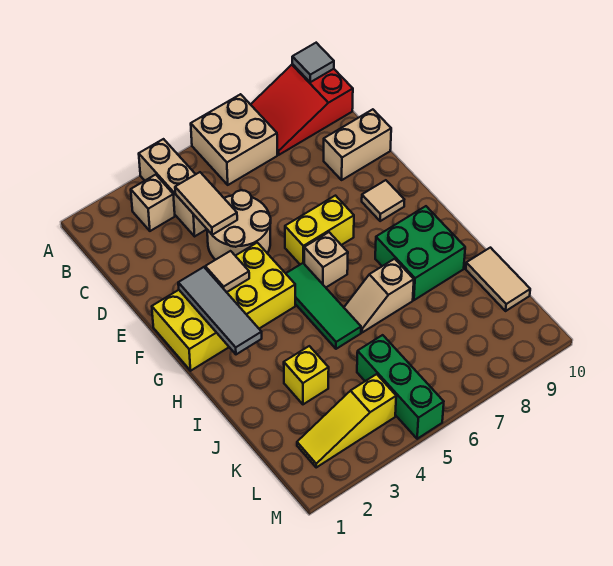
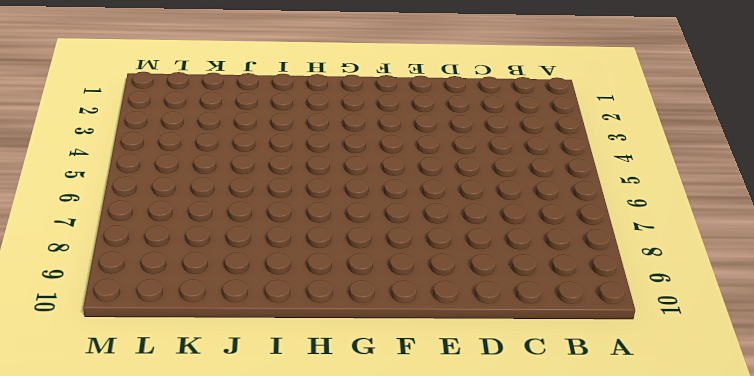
none -> tan brick A4:C4 level 1
none -> tan brick A6:B7 level 1
none -> red slope A8:B10 level 1 top 10

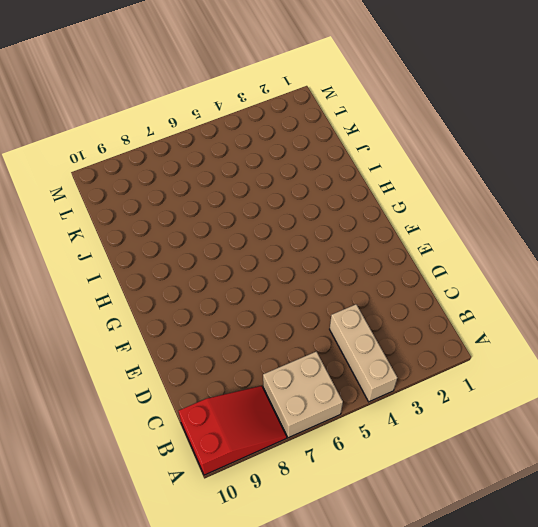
none -> tan brick B3 level 1
none -> tan round brick D4:E5 level 1
none -> tan brick D9:D10 level 1

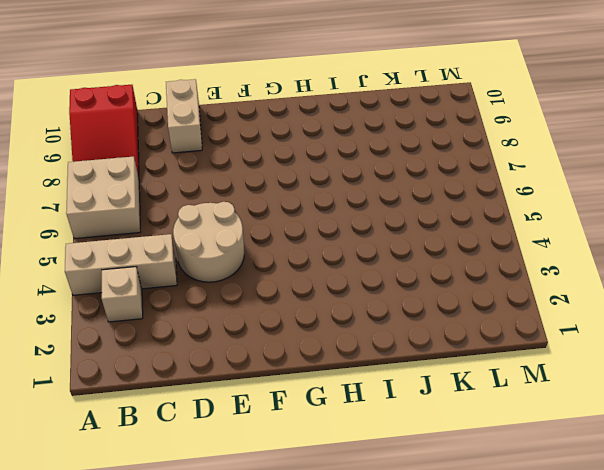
none -> yellow brick F1:G4 level 1
none -> yellow brick F6:F7 level 1
none -> tan tile F9 level 1

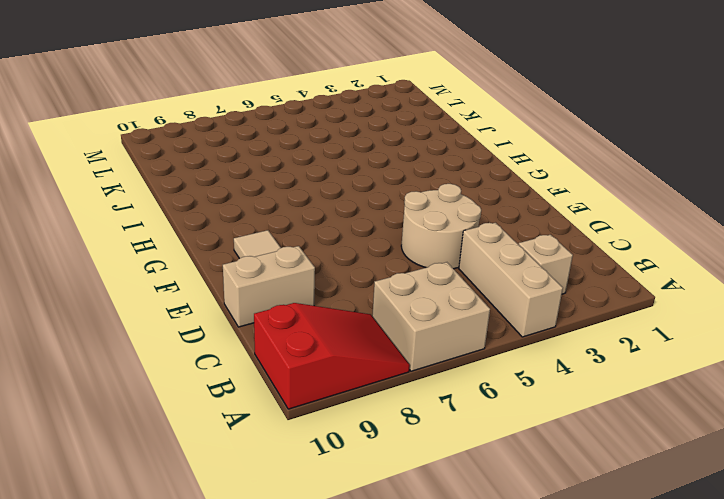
none -> yellow brick F1:G4 level 1
none -> yellow brick F6:F7 level 1
none -> green tile G5:I5 level 1

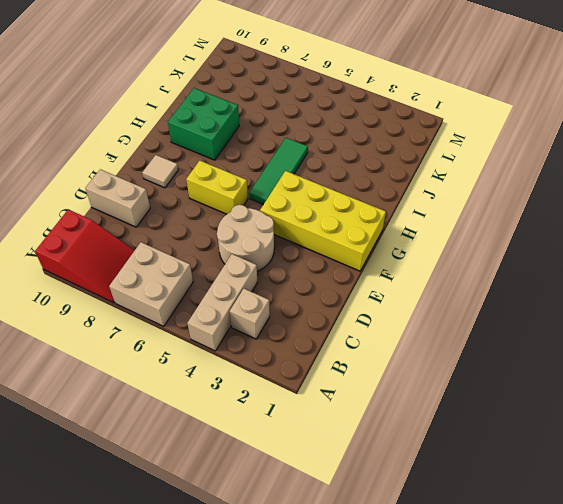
none -> tan brick G6 level 1
none -> tan slope I6:I7 level 1 top 7
none -> yellow brick J3 level 1

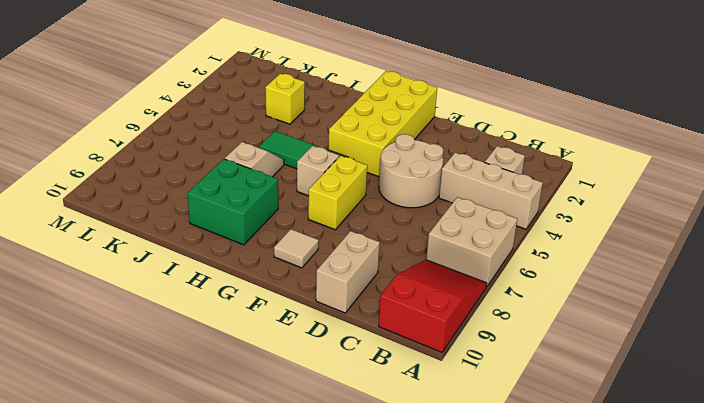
none -> tan tile J10:K10 level 1
none -> green brick K5:M5 level 1
none -> yellow slope L2:L4 level 1 top 4

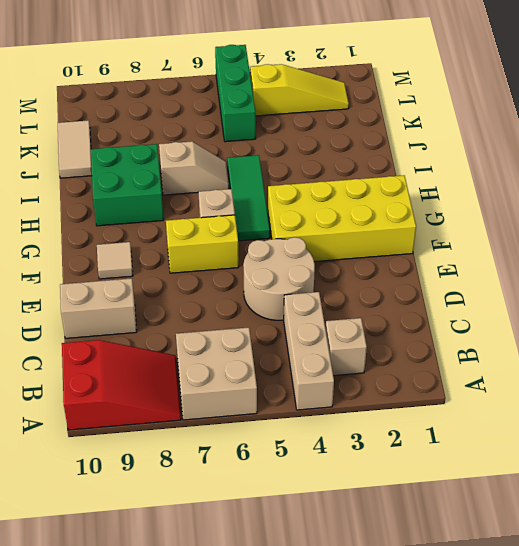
none -> yellow brick J3 level 1
none -> grey tile A10 level 2
none -> tan tile C4:D4 level 2

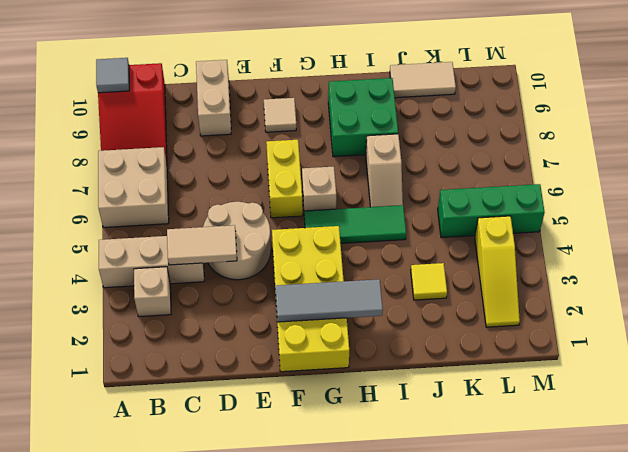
yellow tile J3 level 1 -> yellow brick J3 level 1
none -> tan tile F3 level 2

